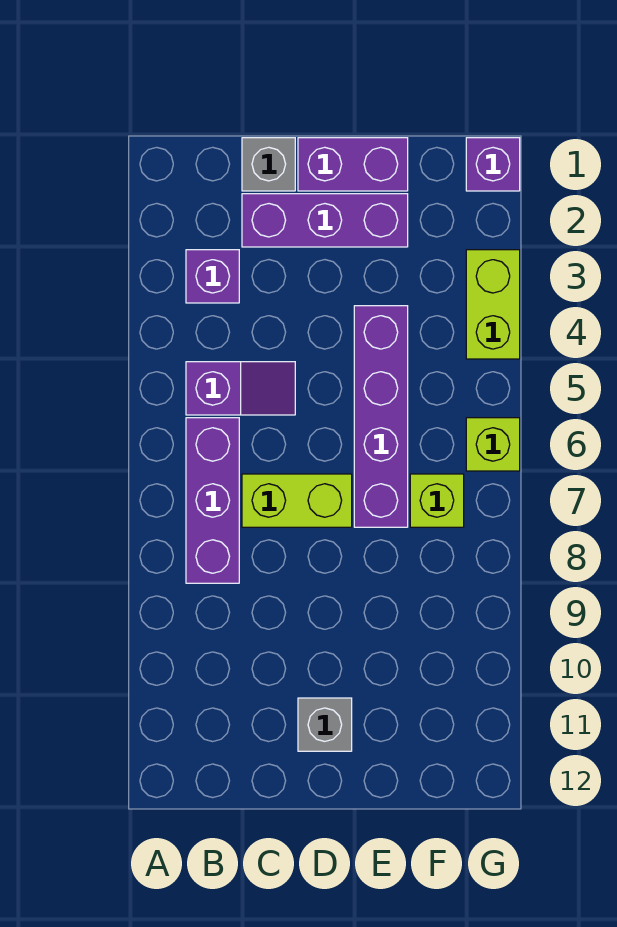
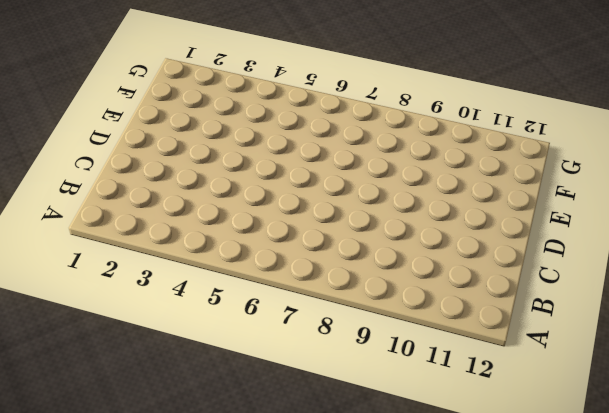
none -> purple brick B3 level 1
none -> purple slope B5:C5 level 1 top B
none -> purple brick B6:B8 level 1

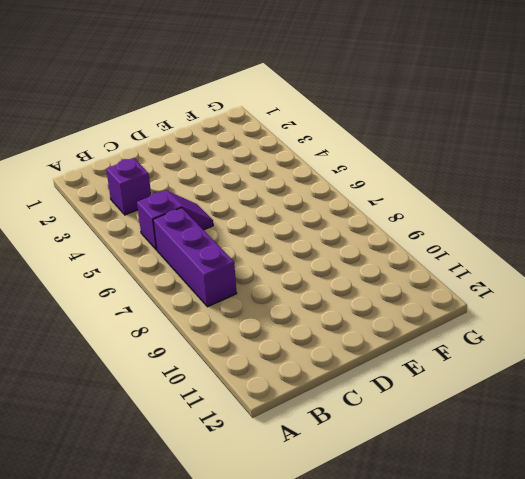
none -> grey brick C1 level 1
none -> purple brick C2:E2 level 1
none -> lime brick C7:D7 level 1

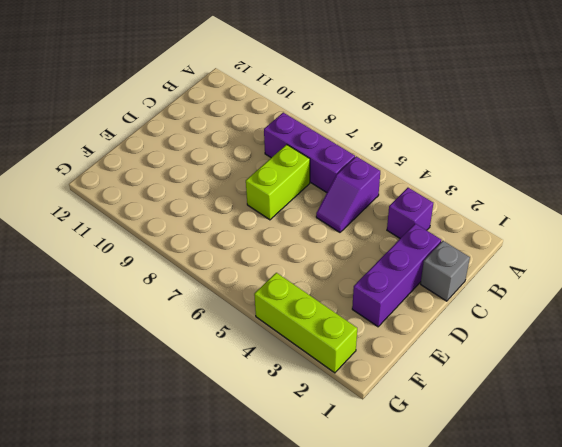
lime brick G2:G4 level 1 -> lime brick G3:G4 level 1
none -> purple brick D1:E1 level 1
none -> grey brick D11 level 1
none -> purple brick E4:E7 level 1

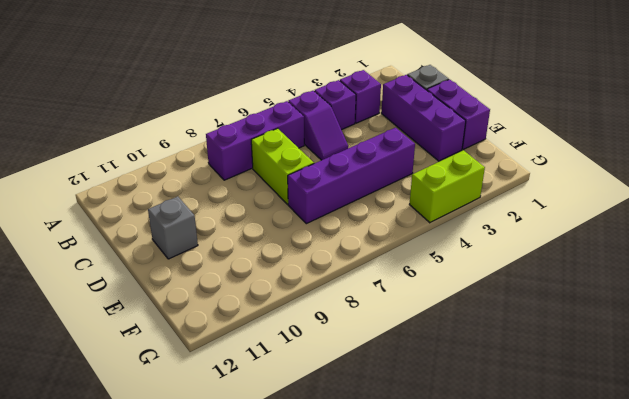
purple brick B4 level 1 -> purple brick G1 level 1
none -> lime brick F7 level 1
none -> lime brick G6 level 1

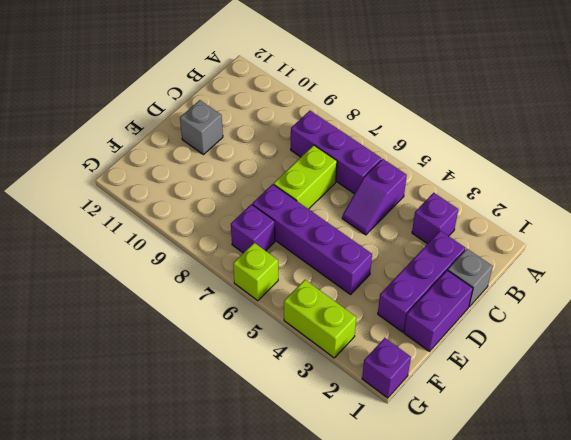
purple brick F7 level 1 -> lime brick F7 level 1

